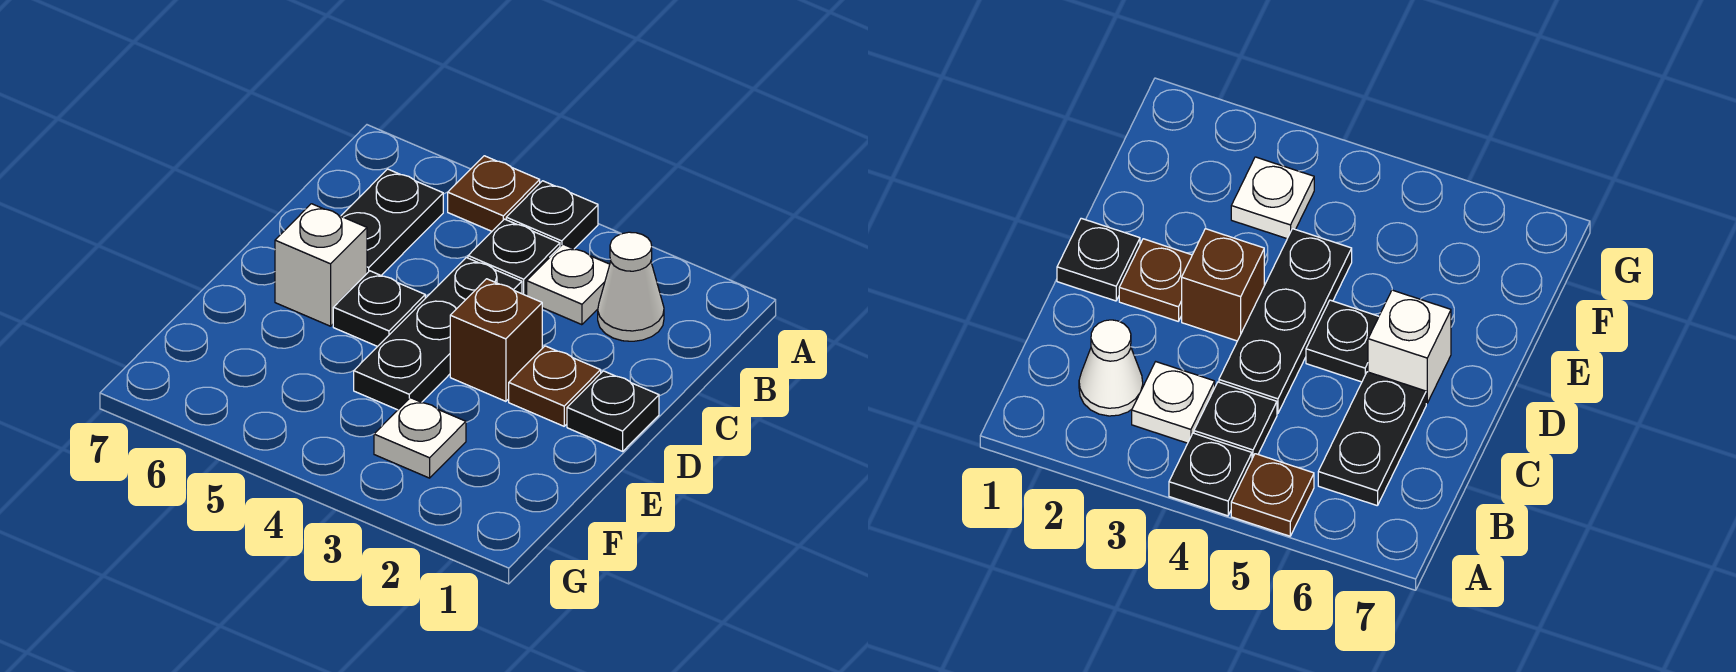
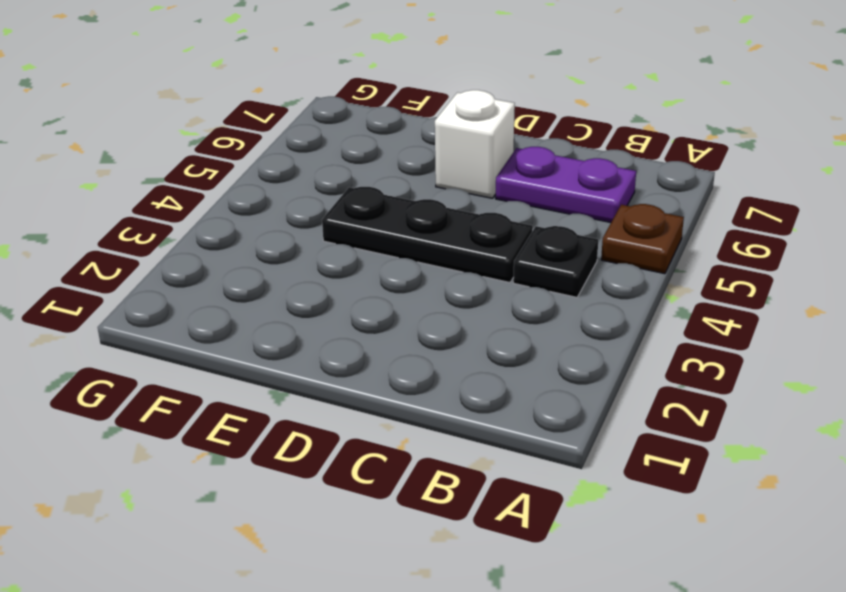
purple plate B6:C6 level 1 -> black plate B6:C6 level 1
none -> black plate A4 level 1
none -> white cone B2 level 1
none -> white plate B3 level 1

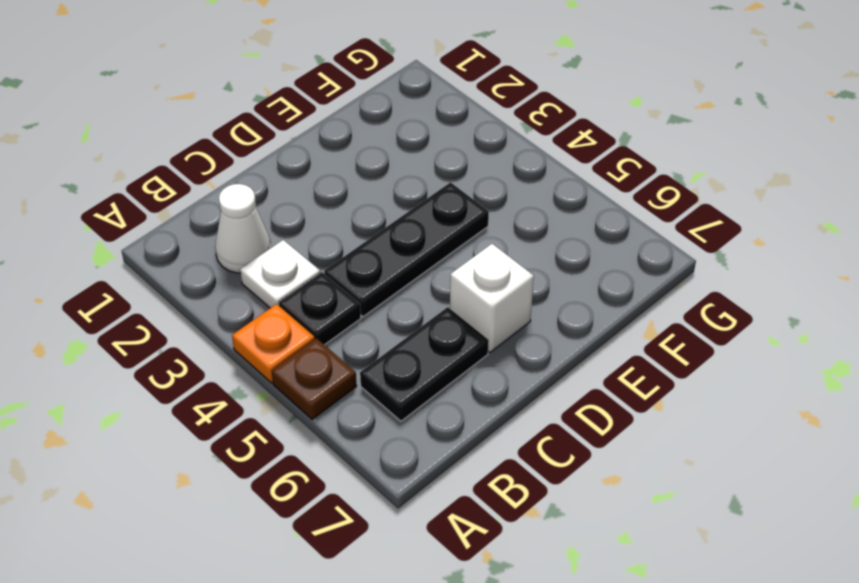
orange plate A4 level 1 -> black plate A4 level 1
none -> black plate D1 level 1
none -> brown plate D2 level 1
none -> brown brick D3 level 1

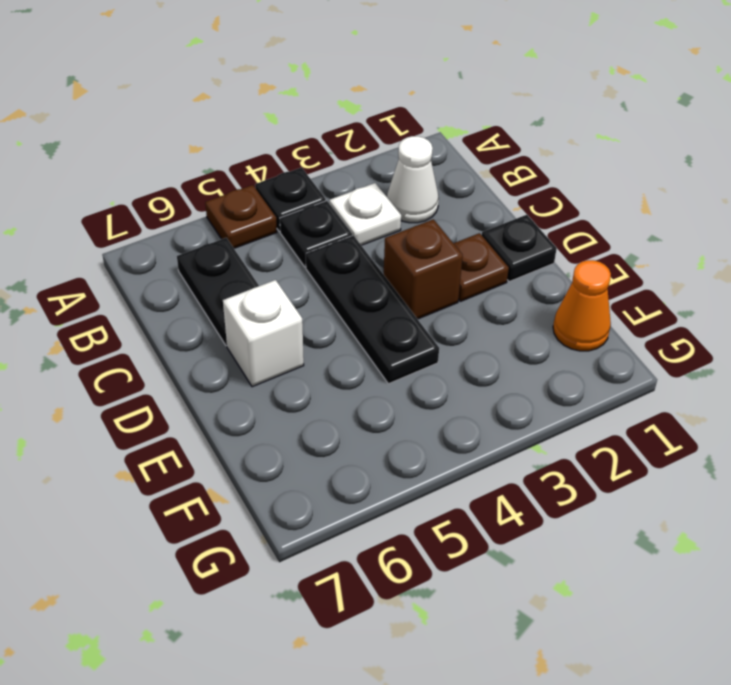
orange cone F1 level 1 -> none
none -> black plate D5 level 1
none -> white plate F3 level 1

